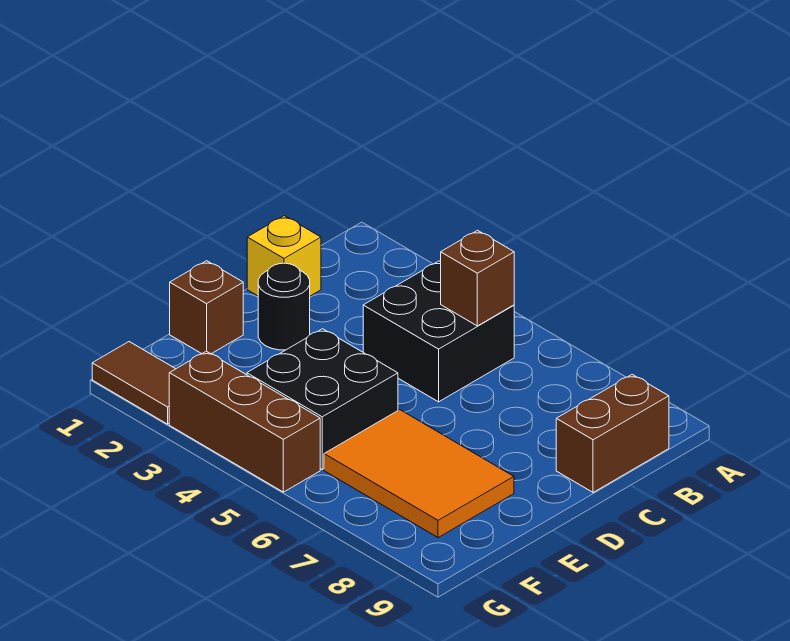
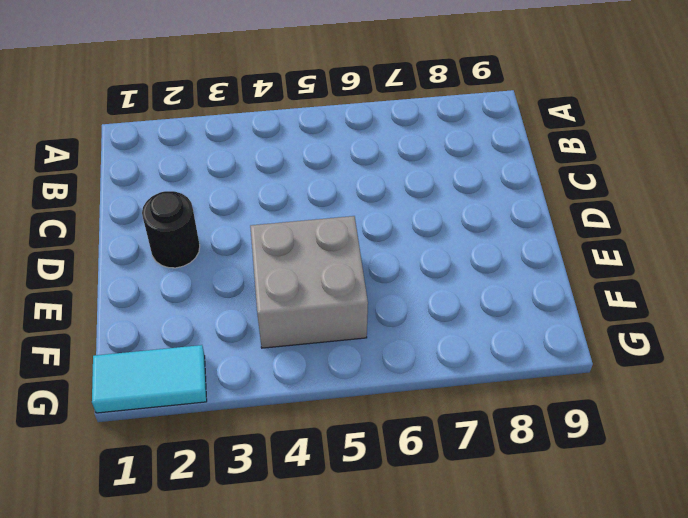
grey brick E4:F5 level 1 -> black brick E4:F5 level 1
cyan tile G1:G2 level 1 -> brown tile G1:G2 level 1
none -> black brick B4:C5 level 1
none -> brown brick B9:C9 level 1

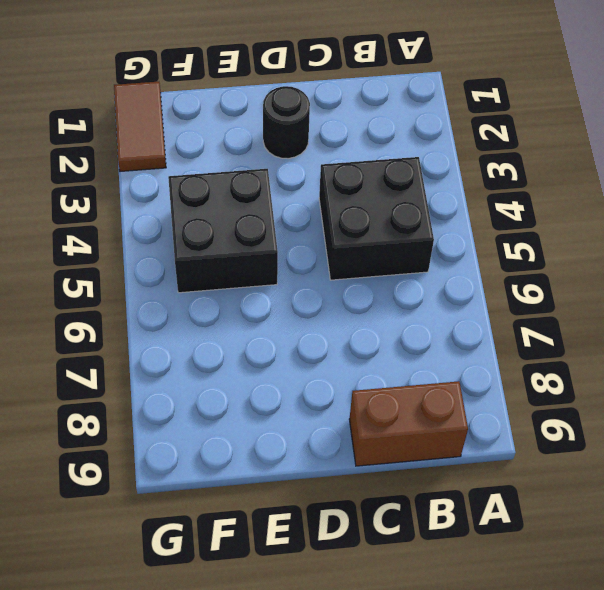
none -> yellow brick C1 level 1
none -> brown brick E1 level 1

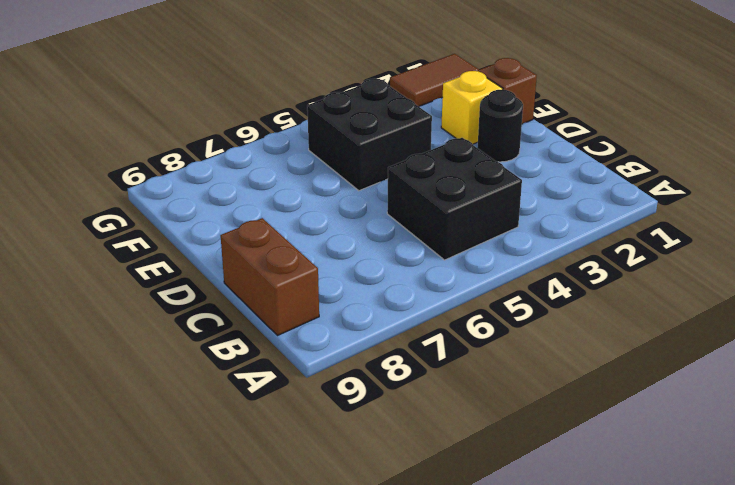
yellow brick E2 level 1 -> yellow brick C1 level 1
none -> orange tile E6:F8 level 1
none -> brown brick G3:G5 level 1

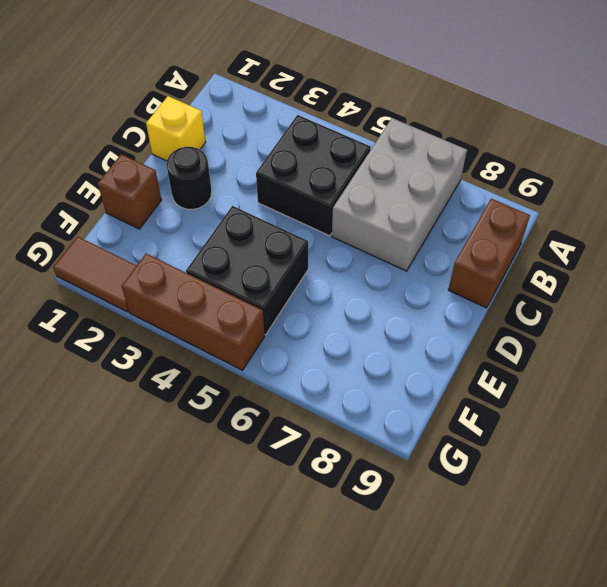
grey brick A6:C7 level 1 -> none
none -> orange tile E6:F8 level 1
none -> brown brick B5 level 2

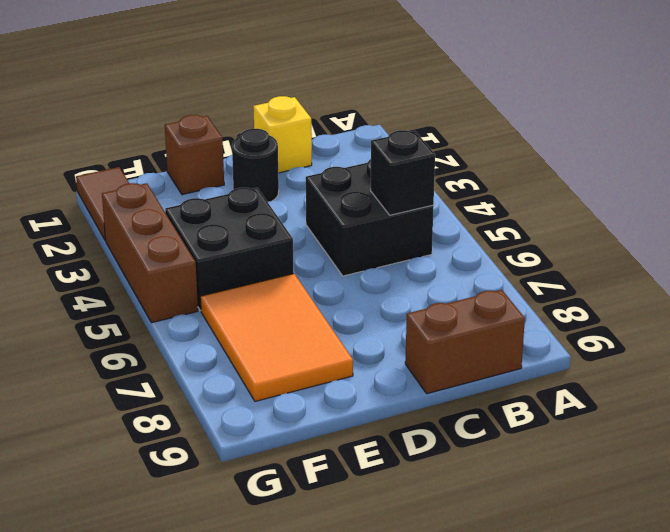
black brick B5 level 2 -> brown brick B5 level 2

